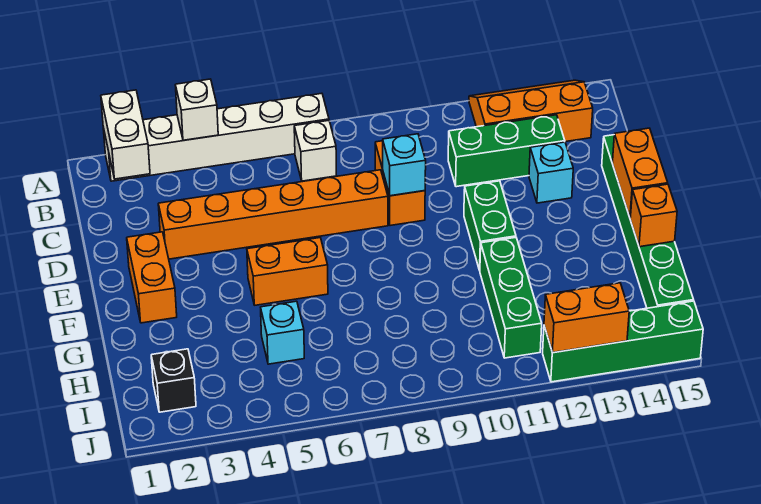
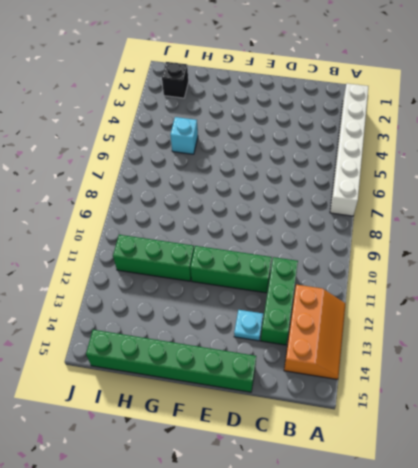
green brick D11:F11 level 1 -> green brick E11:F11 level 1
cyan plate D13 level 1 -> cyan brick D13 level 1
none -> white brick B7 level 1
none -> orange brick C9:D9 level 1
none -> orange brick D3:D8 level 1

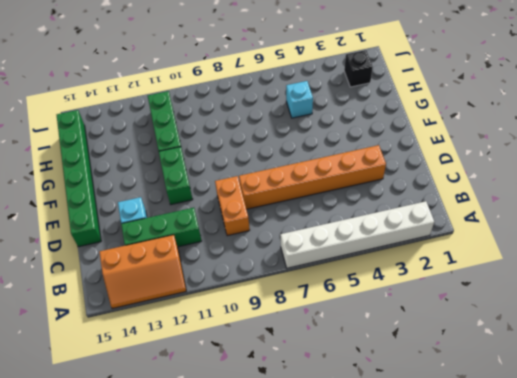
none -> white brick B7 level 1
none -> orange brick E2:F2 level 1
none -> orange brick F5:F6 level 1

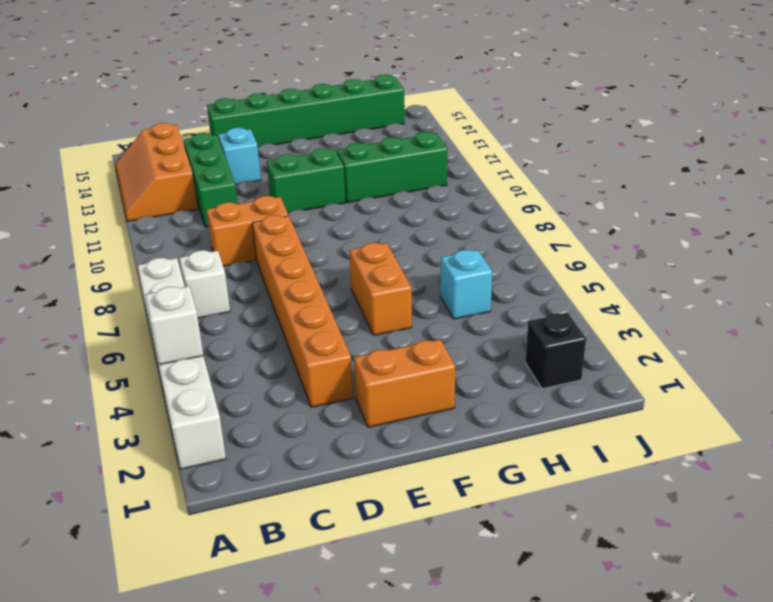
none -> green brick J12:J15 level 1
none -> white brick A2:B2 level 2
none -> cyan brick D9 level 2

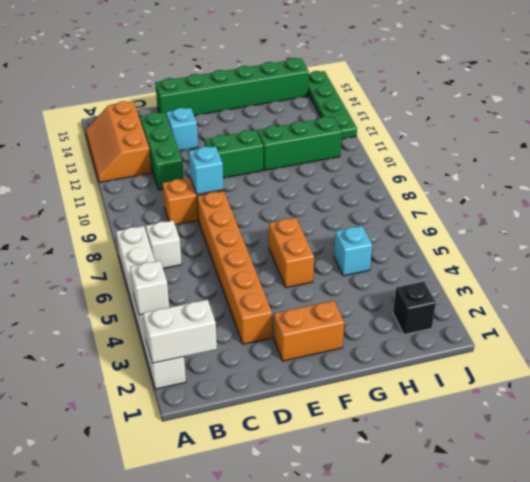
green plate J12:J15 level 1 -> green brick J12:J15 level 1
none -> orange brick E15:F15 level 2
none -> orange brick G15 level 2
none -> orange brick J12:J13 level 2

